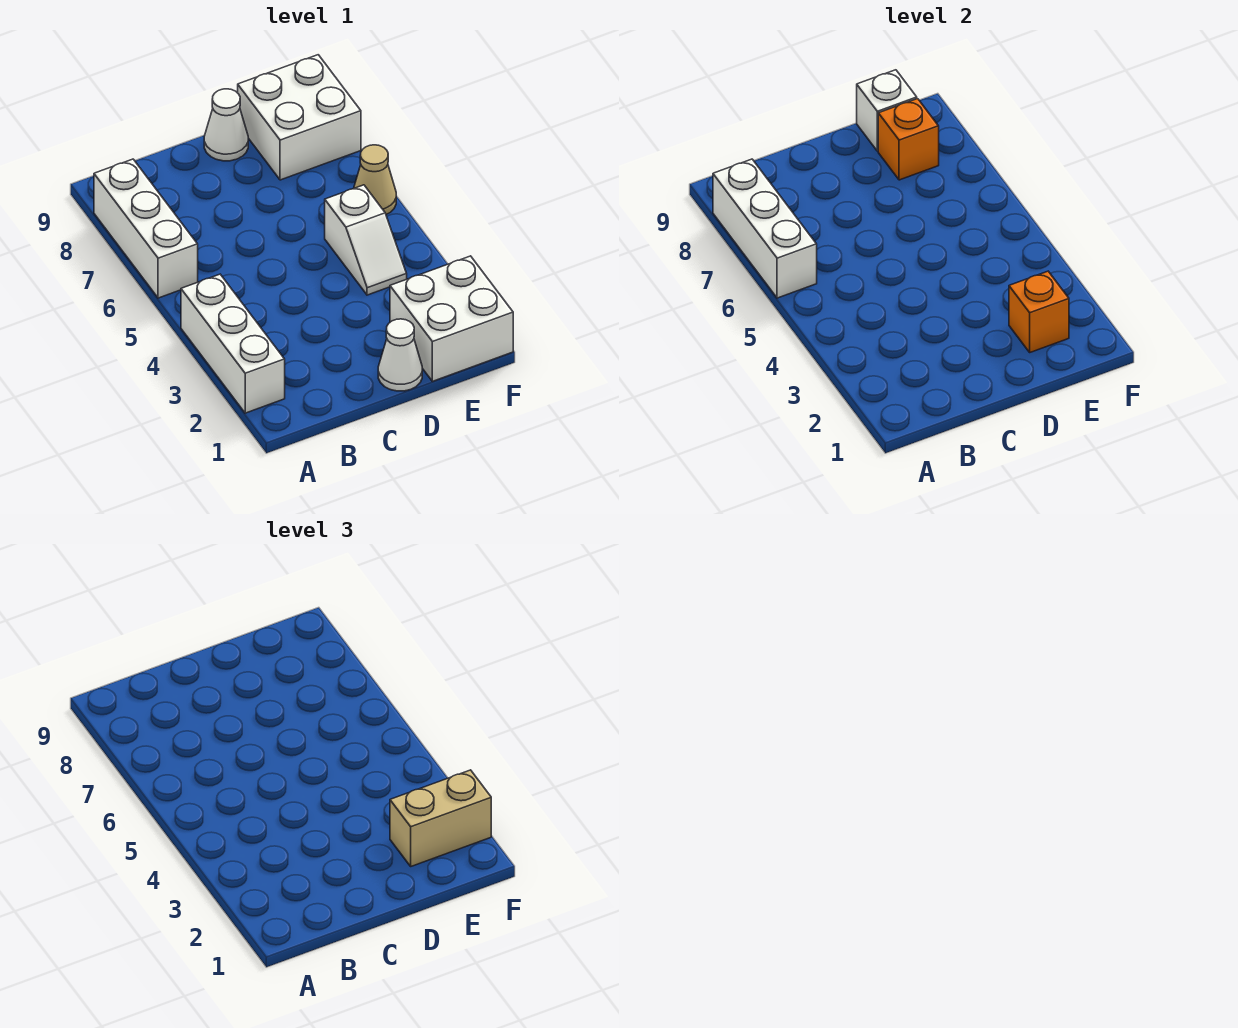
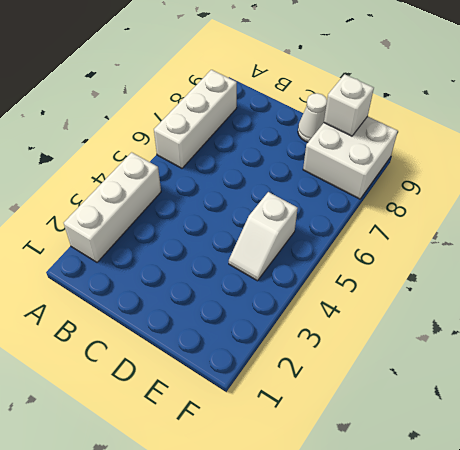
none -> white cone D1 level 1
none -> white brick E1:F2 level 1
none -> tan cone F6 level 1

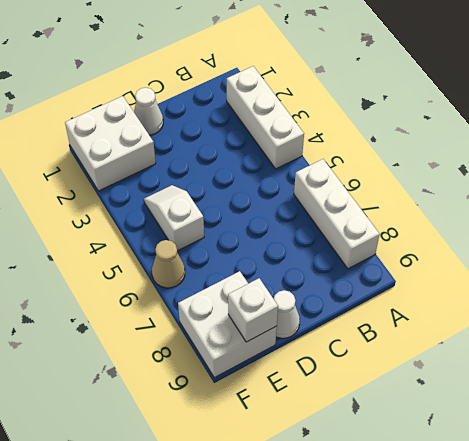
none -> white brick A6:A8 level 2
none -> orange brick E2 level 2
none -> orange brick E8 level 2

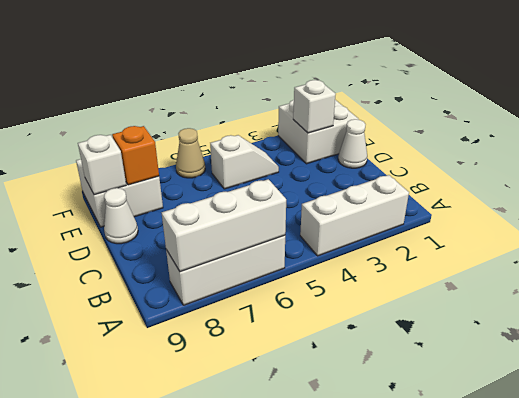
white brick E2 level 2 -> orange brick E2 level 2
none -> tan brick E2:F2 level 3

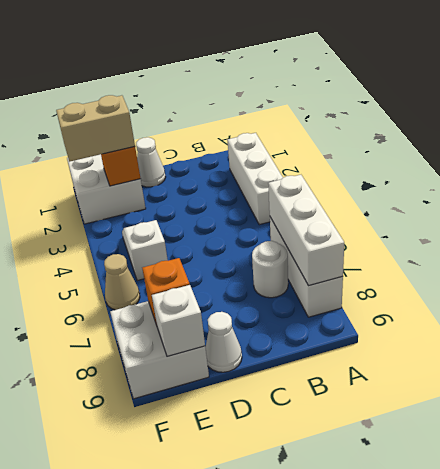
white round brick B7 level 1 -> none

